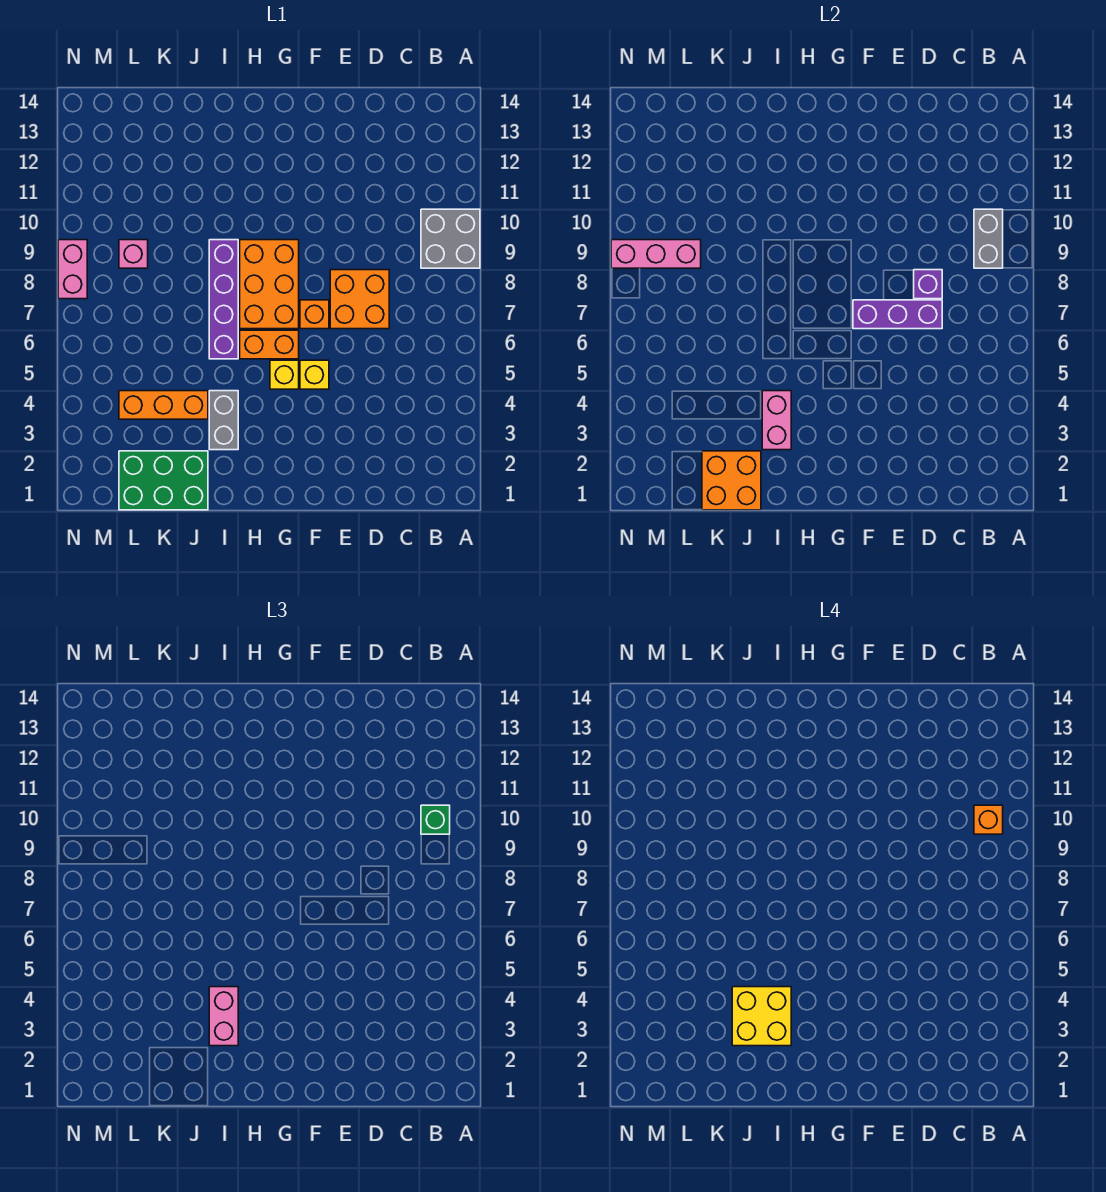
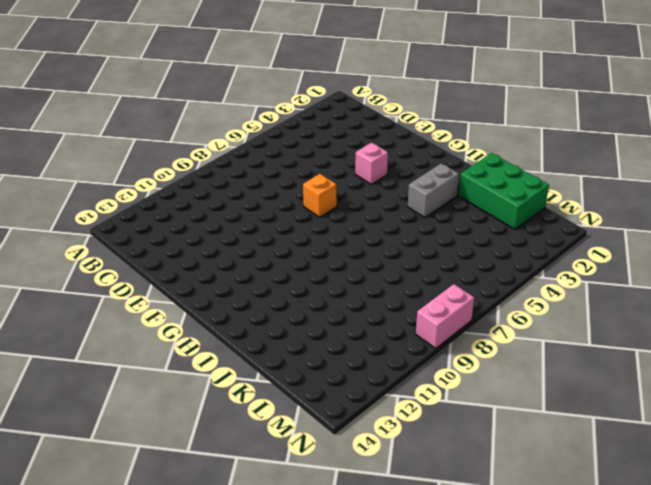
pink brick F4 level 1 -> pink brick L9 level 1
none -> grey brick A9:B10 level 1
none -> orange brick D7:E8 level 1
none -> yellow brick F5 level 1

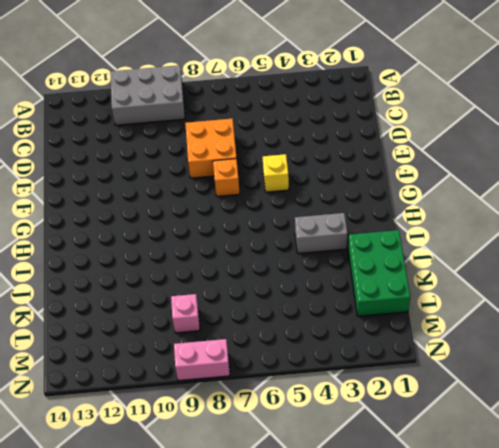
grey brick A9:B11 level 1 -> grey brick A9:B10 level 1
none -> yellow brick G5 level 1
none -> orange brick G6:H6 level 1
none -> orange brick G7:H9 level 1

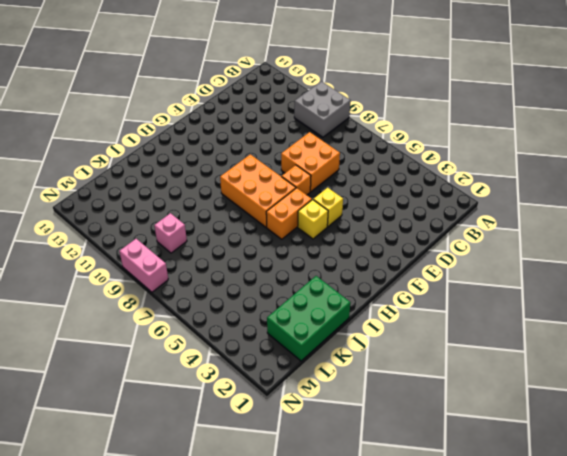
none -> grey brick I3:I4 level 1
none -> purple brick I6:I9 level 1
none -> orange brick J4:L4 level 1

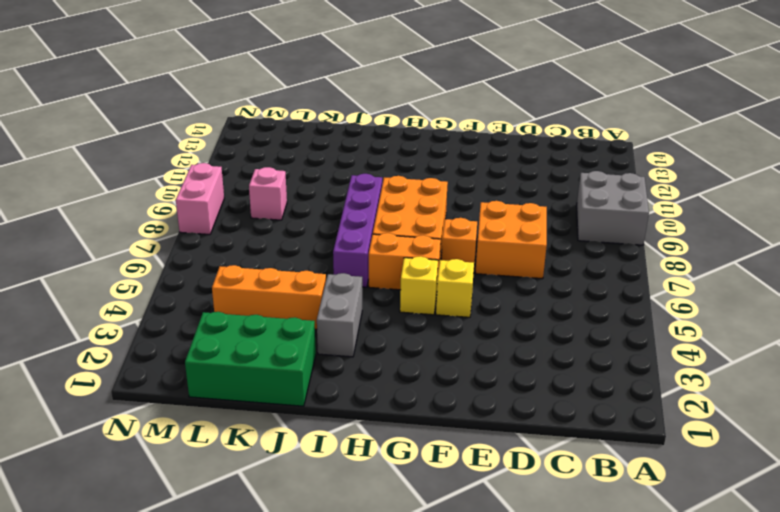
none -> grey brick B9:B10 level 2
none -> purple brick D7:F7 level 2
none -> purple brick D8 level 2

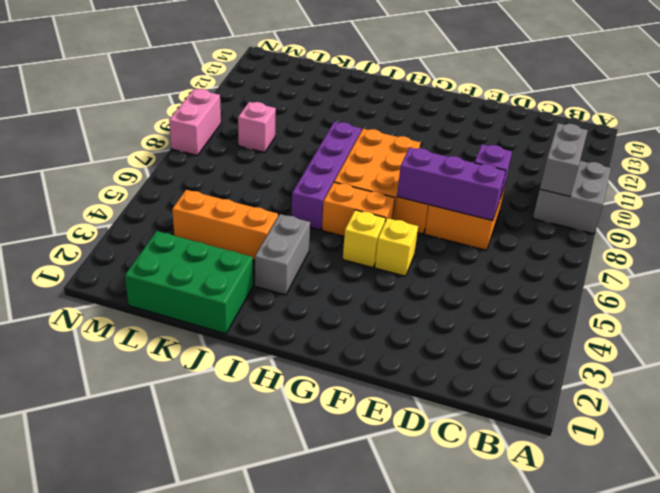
none -> pink brick I3:I4 level 2
none -> orange brick J1:K2 level 2
none -> pink brick L9:N9 level 2

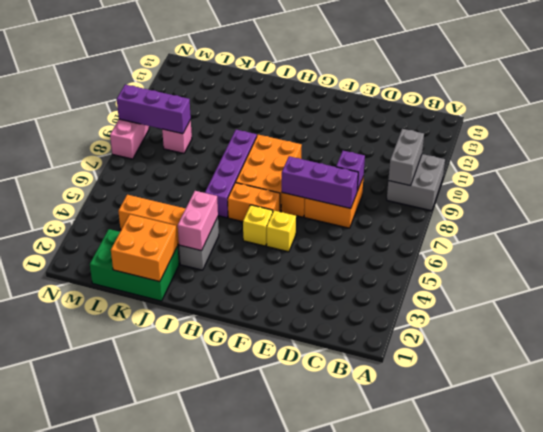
purple brick L9:N9 level 2 -> pink brick L9:N9 level 2
none -> green brick B10 level 3
none -> pink brick I3:I4 level 3
none -> orange brick B10 level 4

